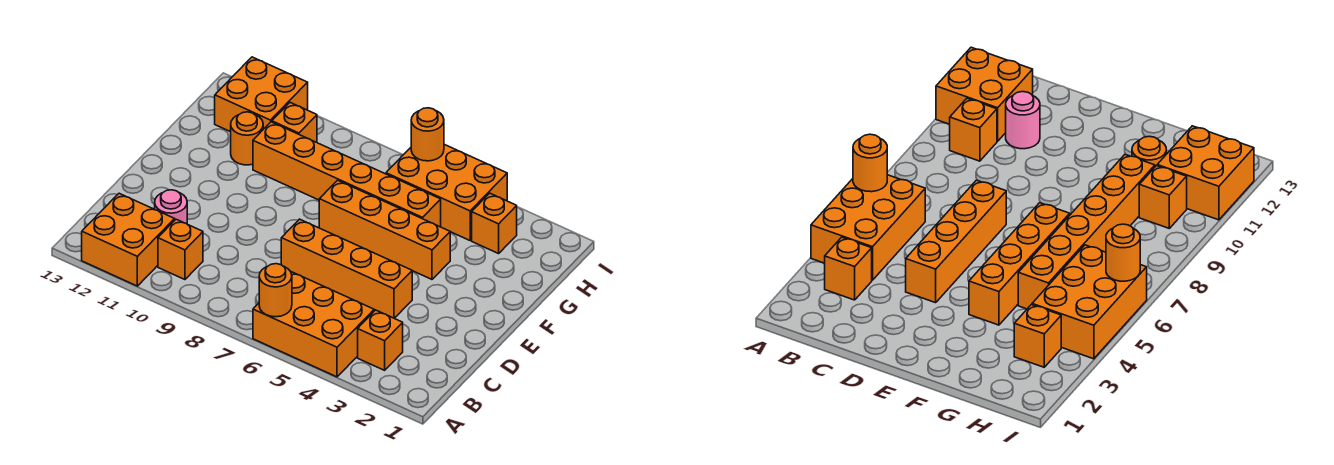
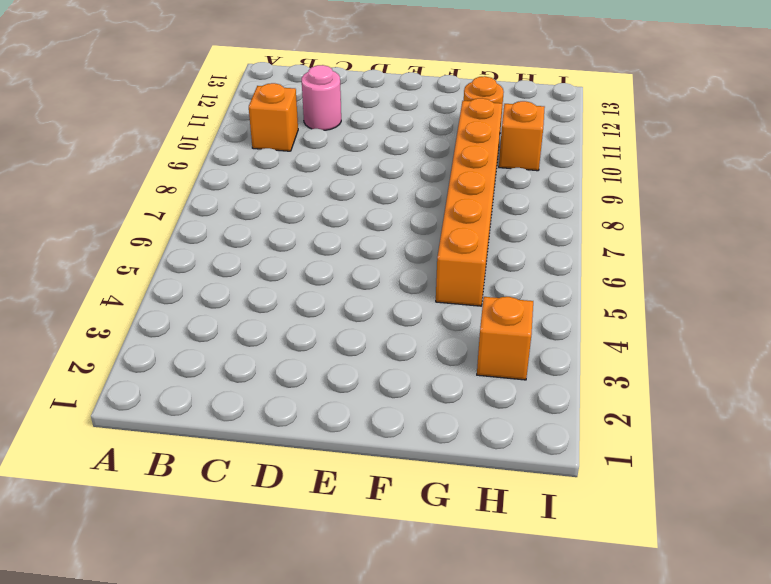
none -> orange brick A4:B6 level 1
none -> orange brick A11:B12 level 1
none -> orange brick B3 level 1

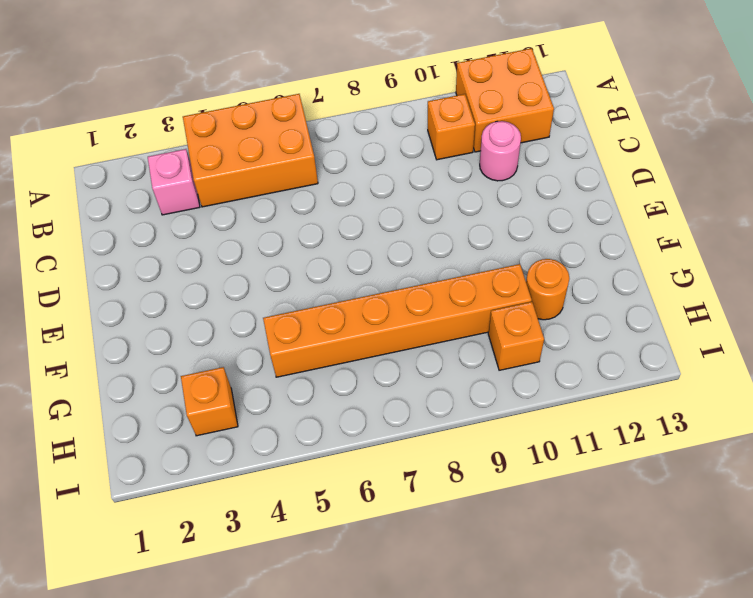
pink brick B3 level 1 -> orange brick B3 level 1
none -> orange brick D4:D7 level 1
none -> orange brick F4:F7 level 1
none -> orange brick H4:I6 level 1

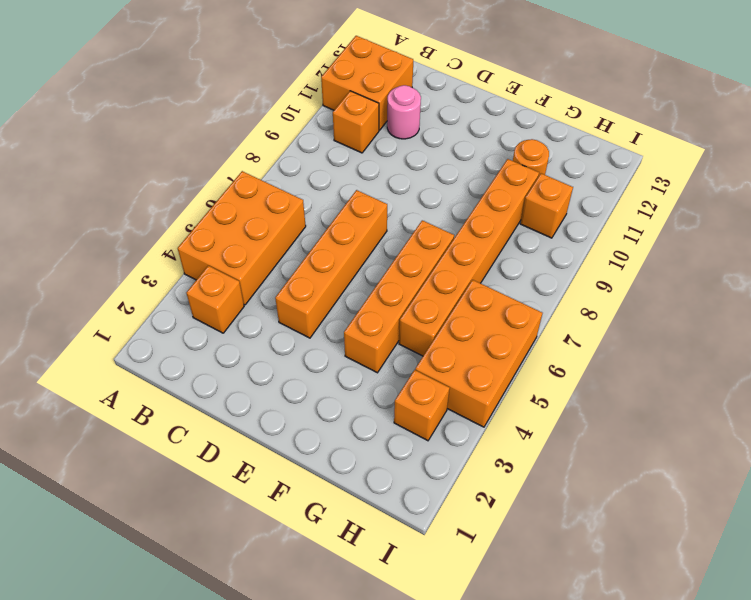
none -> orange brick H11:I12 level 1
none -> orange round brick A6 level 2
none -> orange round brick I6 level 2

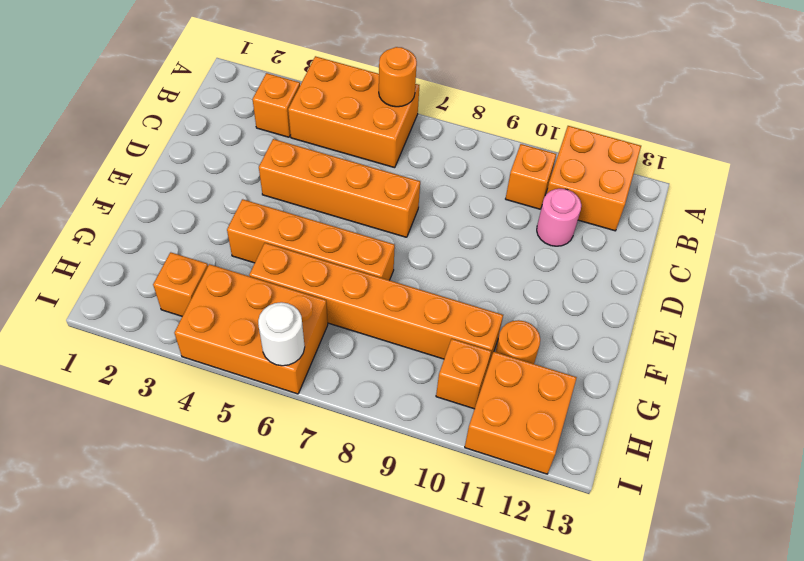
white round brick I6 level 2 -> orange round brick I6 level 2

